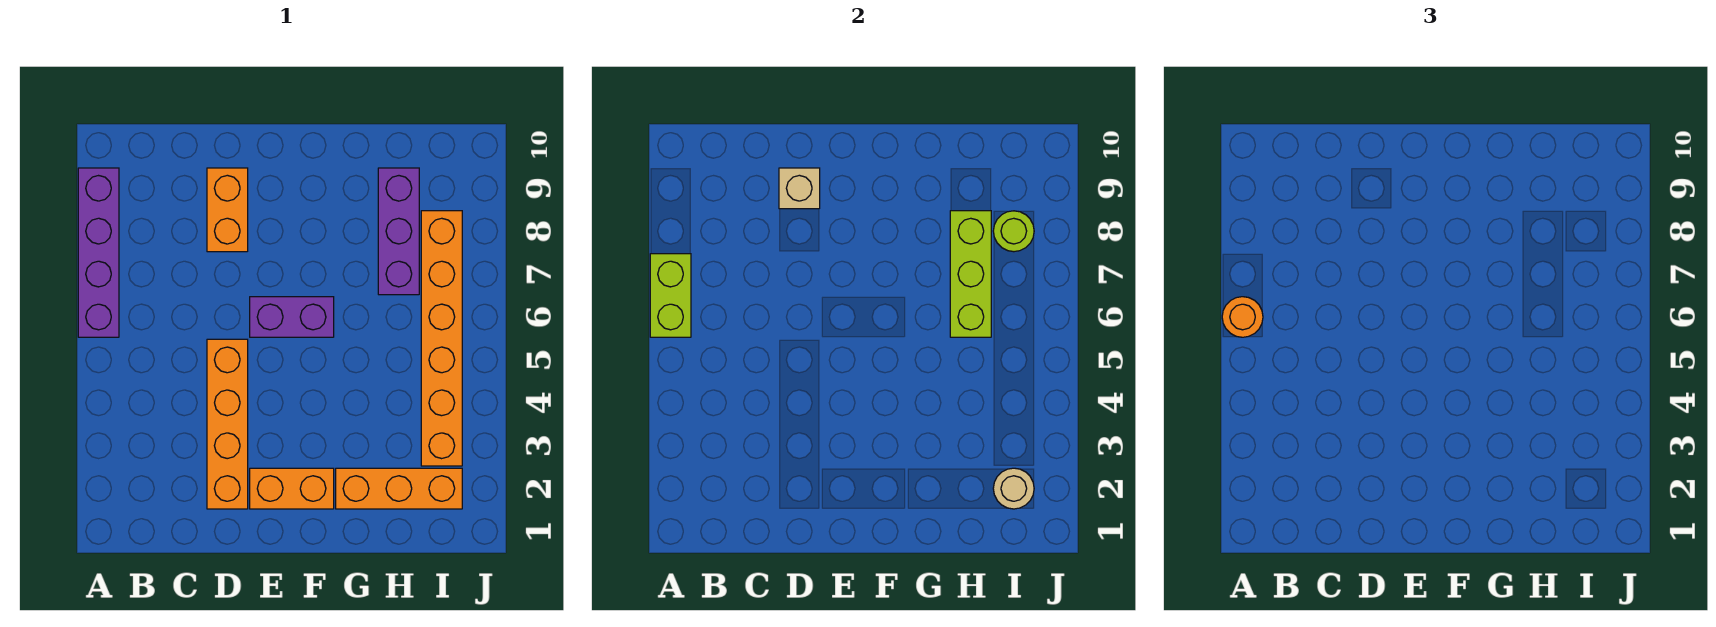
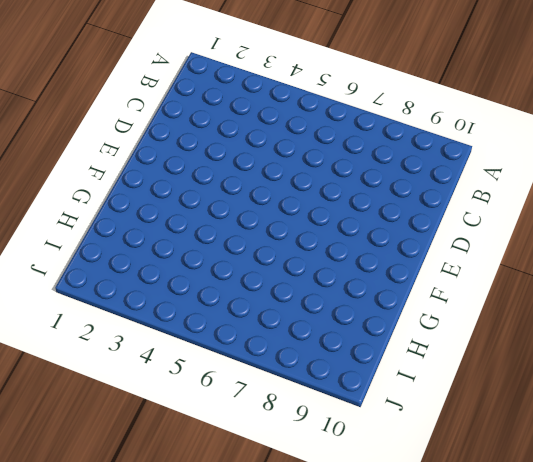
none -> purple brick A6:A9 level 1
none -> orange brick D2:D5 level 1
none -> orange brick D8:D9 level 1

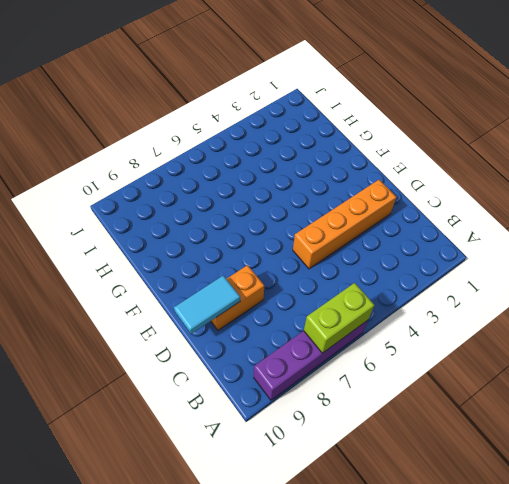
cyan tile D9:D10 level 2 -> tan brick D9 level 2
none -> orange brick E2:F2 level 1
none -> purple brick E6:F6 level 1
none -> orange brick G2:I2 level 1

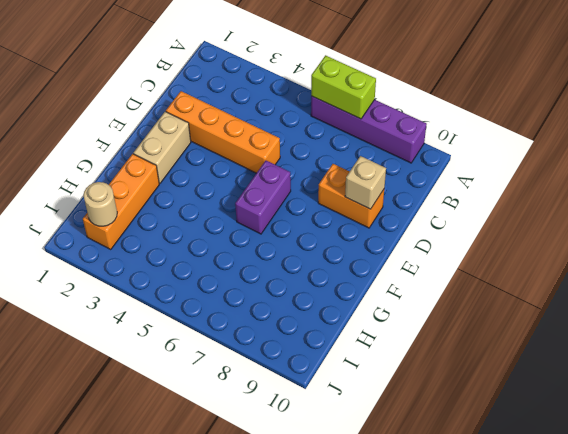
tan brick E2:F2 level 1 -> orange brick E2:F2 level 1
none -> purple brick H7:H9 level 1
none -> orange brick I3:I8 level 1
none -> lime brick H6:H8 level 2

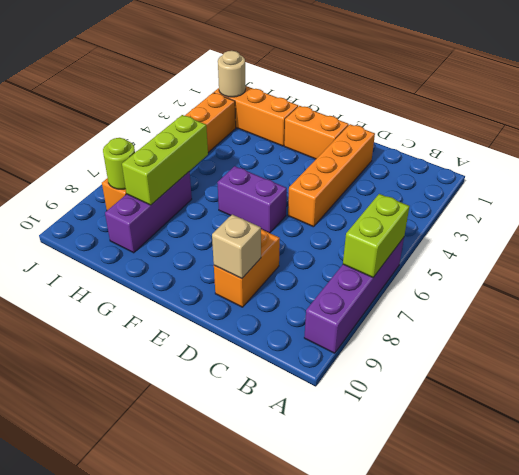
none -> orange round brick A6 level 3

